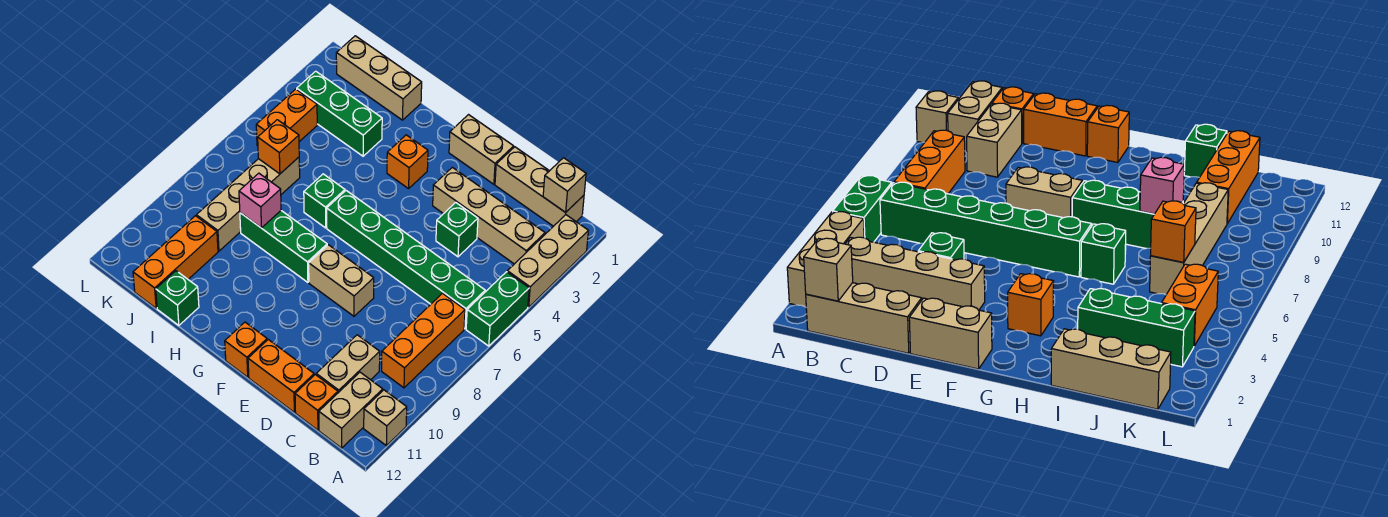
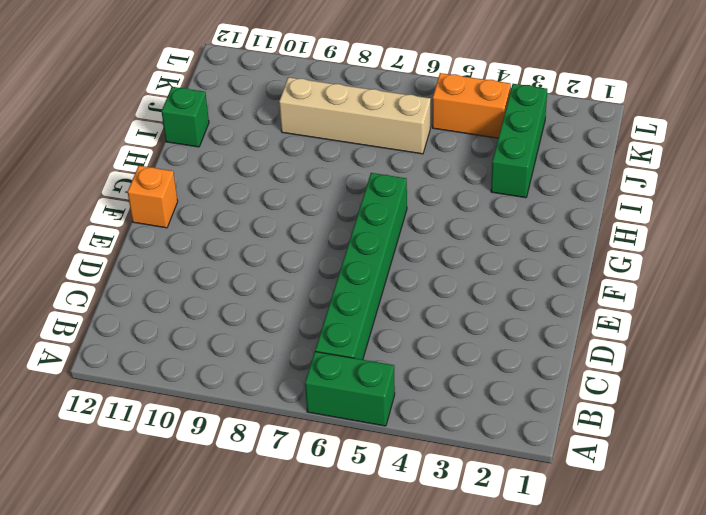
none -> tan brick A2:A4 level 1
none -> tan brick A11 level 1
none -> tan brick B1:D1 level 1

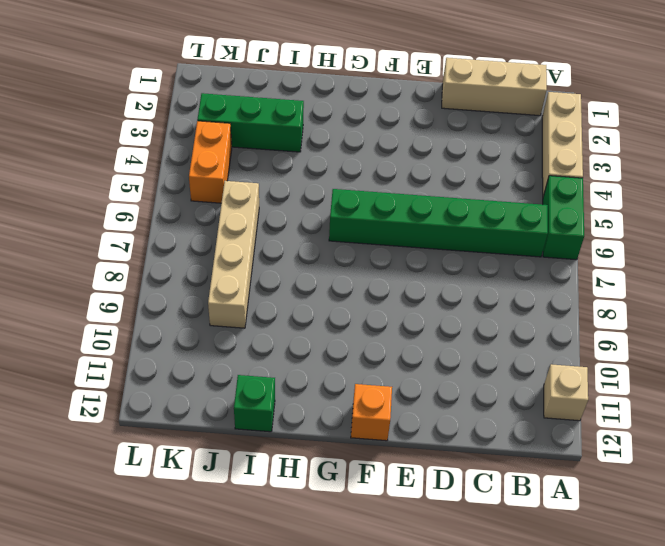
none -> tan brick B3:E3 level 1
none -> orange brick B7:B9 level 1
none -> tan brick B11:B12 level 1

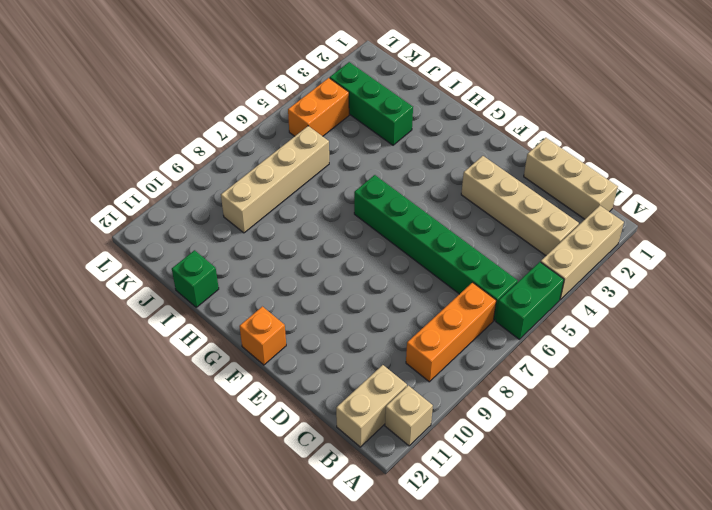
none -> tan brick C10:C11 level 1
none -> orange brick C12 level 1
none -> green brick D4 level 1

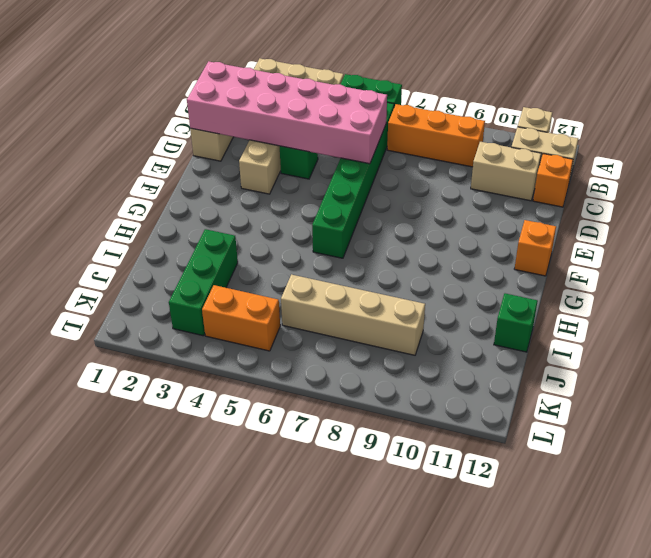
pink brick C1:D6 level 2 -> none
none -> orange brick D12:E12 level 1
none -> tan brick E1:F1 level 1
none -> tan brick E8:F8 level 1

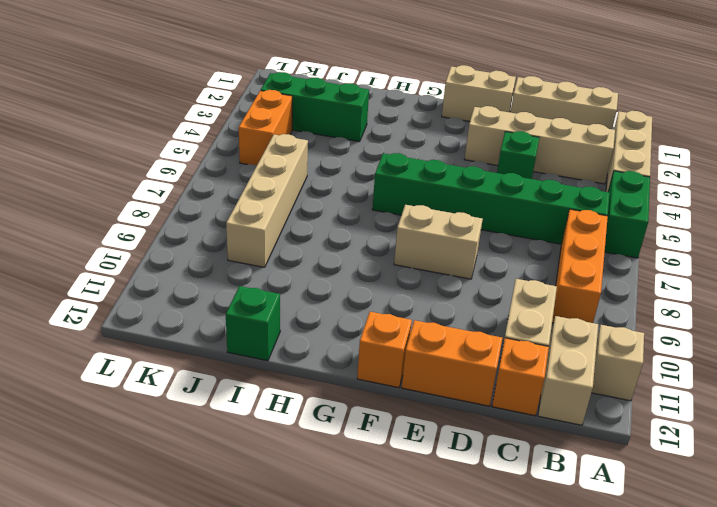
none -> orange brick G3 level 1
none -> green brick G8:I8 level 1
none -> green brick H6 level 1

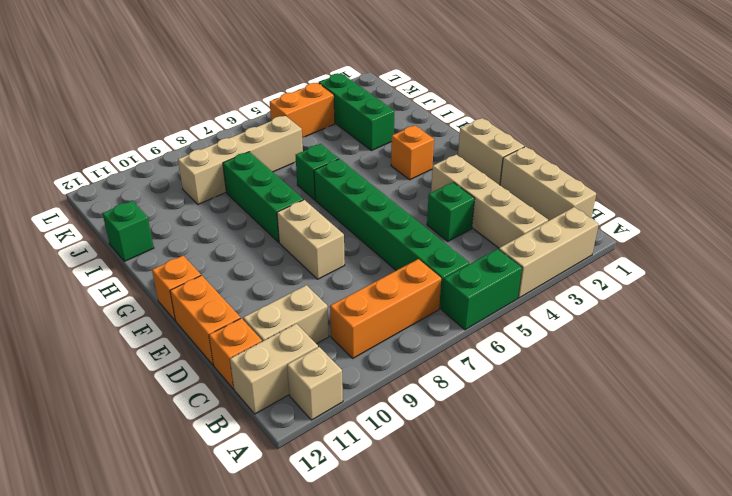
none -> tan brick I1:K1 level 1
none -> orange brick J10:J12 level 1
none -> tan brick B1 level 2

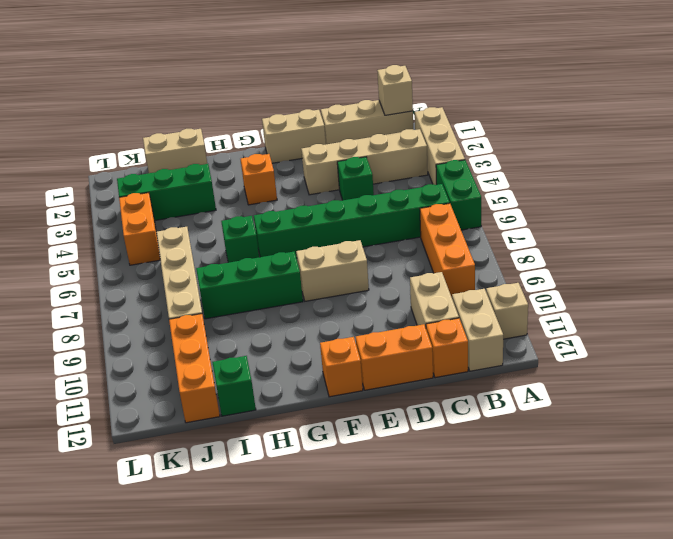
tan brick I1:J1 level 1 -> tan brick I1:K1 level 1
none -> pink brick I8 level 2
none -> orange brick J6 level 2

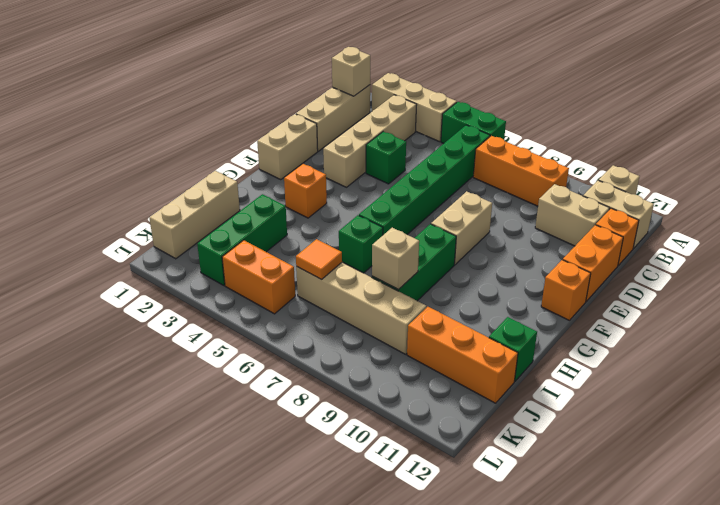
tan brick I8 level 2 -> pink brick I8 level 2
orange tile J6 level 2 -> orange brick J6 level 2

